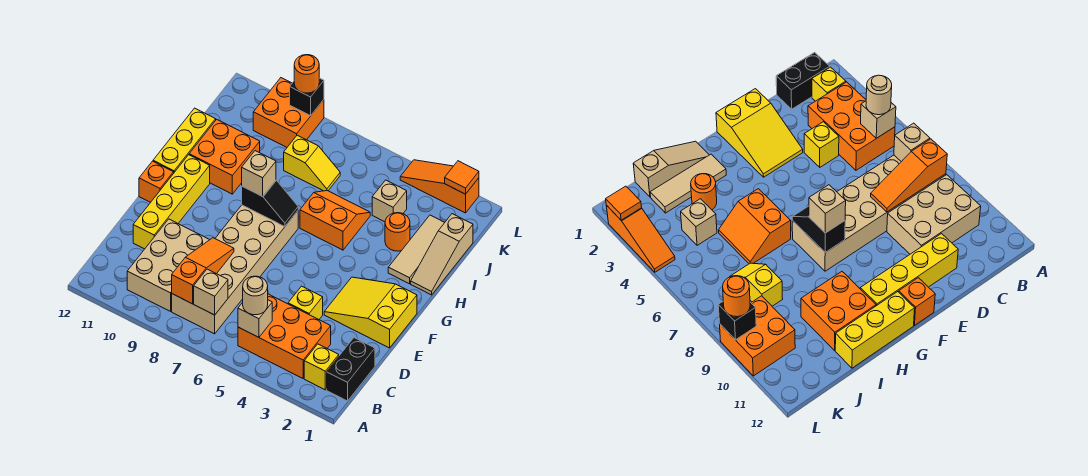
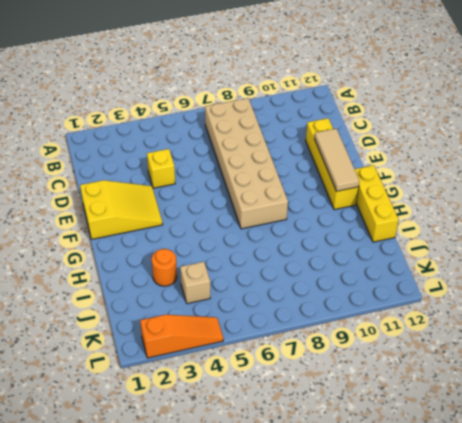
tan tile E11:G11 level 2 -> tan tile H2:J2 level 1
none -> black brick B1:C1 level 1
none -> yellow brick B2 level 1
none -> orange brick B3:C5 level 1

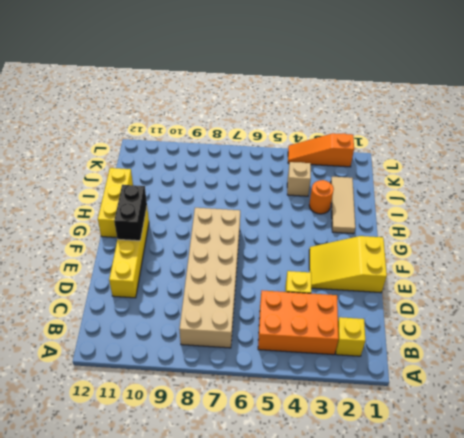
black brick F11:G11 level 2 -> black brick B1:C1 level 1
none -> tan brick B9:D10 level 1
none -> orange brick F12 level 1
none -> tan slope H1:J1 level 1 top J

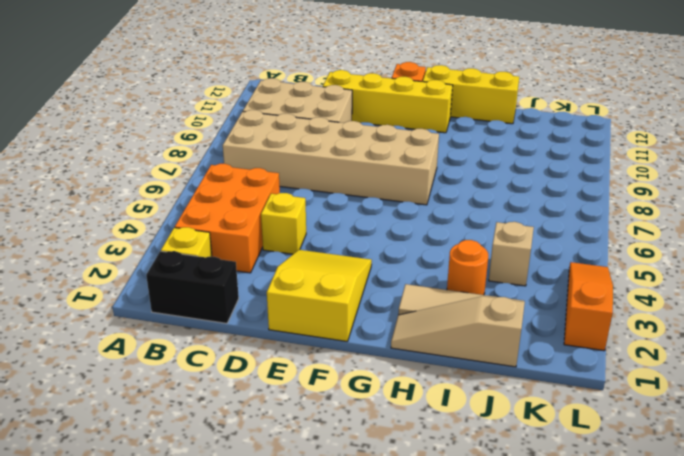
none -> orange slope H5:I6 level 1 top H
none -> orange brick H10:I11 level 1
none -> yellow slope J7:J8 level 1 top 8

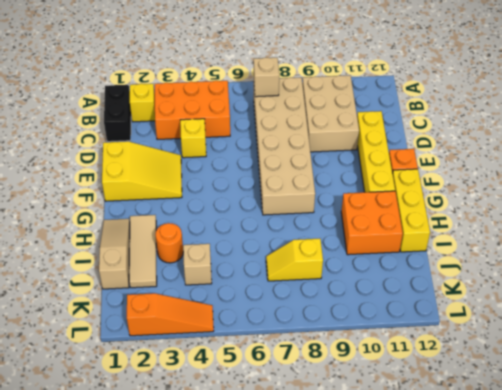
none -> orange slope H5:I6 level 1 top H
none -> orange brick K9:L10 level 1
none -> tan brick B5 level 2

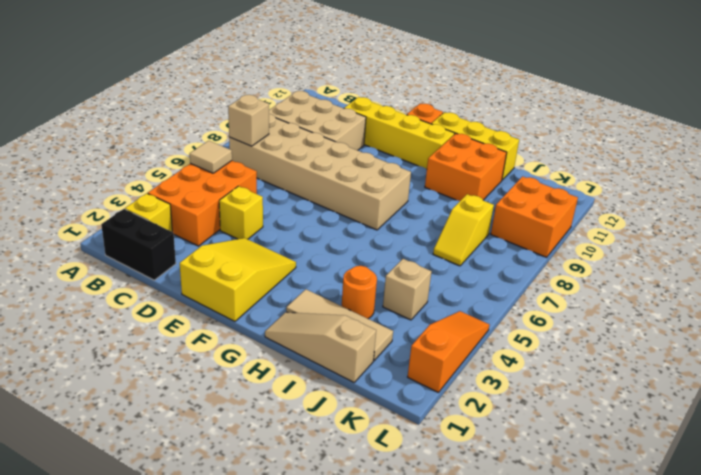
tan tile B5 level 2 -> tan brick B5 level 2
none -> orange slope H5:I6 level 1 top H
none -> orange slope B8:D8 level 2 top B
none -> black slope G7:G8 level 2 top 8

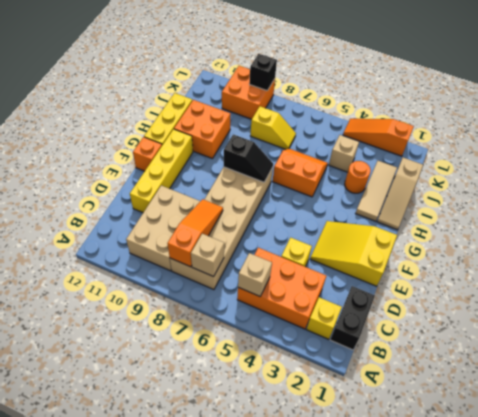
none -> orange tile L2 level 2
none -> tan round brick B5 level 3
none -> tan brick G8 level 3

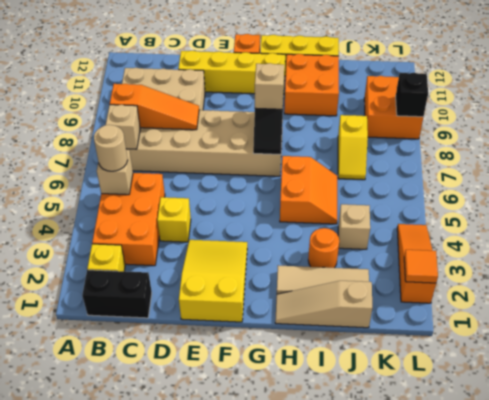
none -> orange round brick L9 level 3

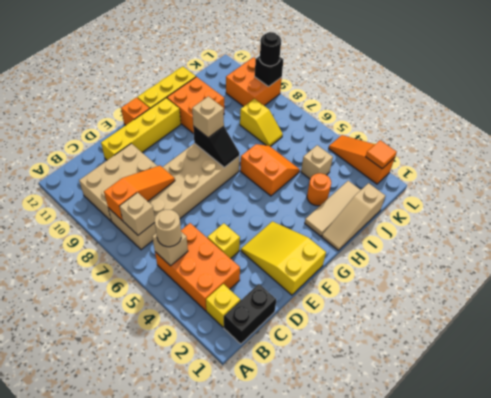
black round brick L9 level 3 -> orange round brick L9 level 3

